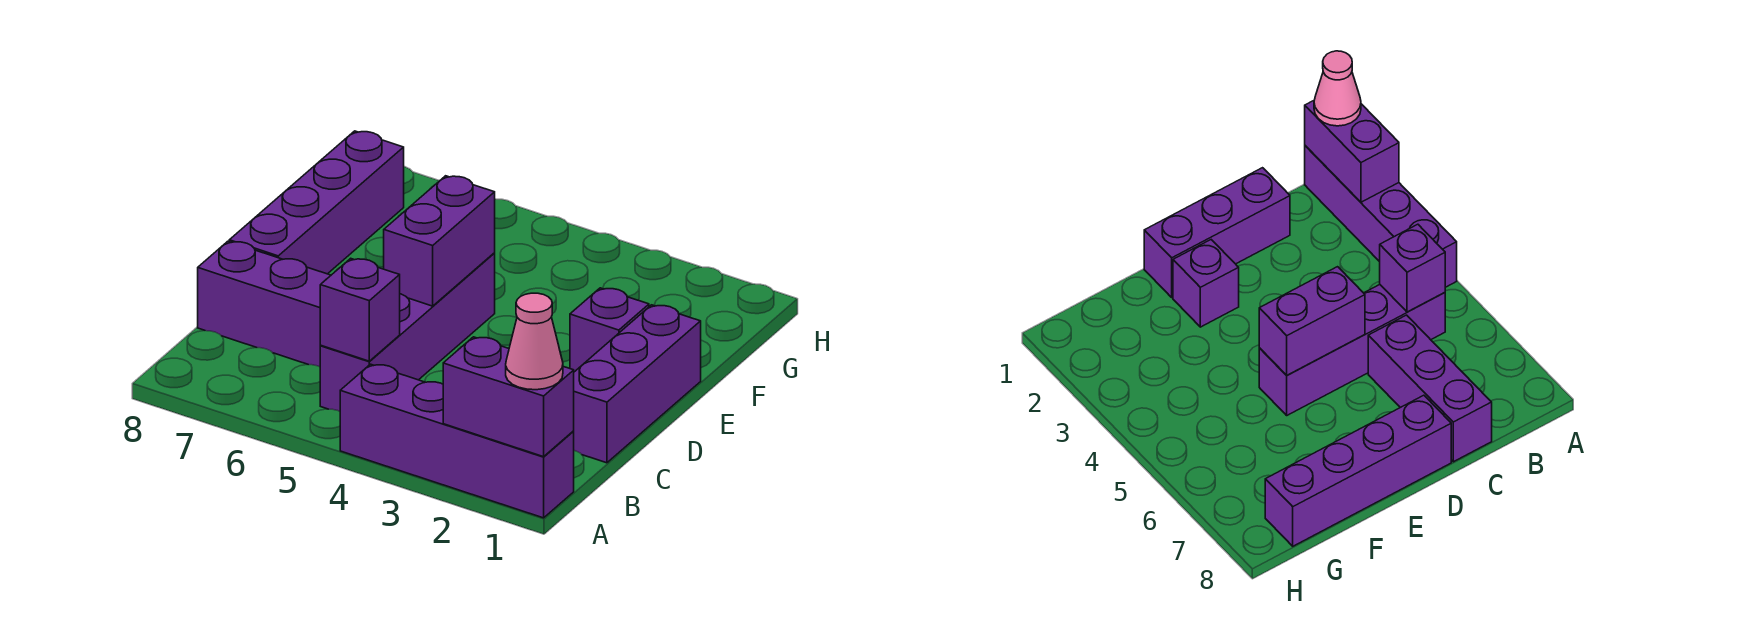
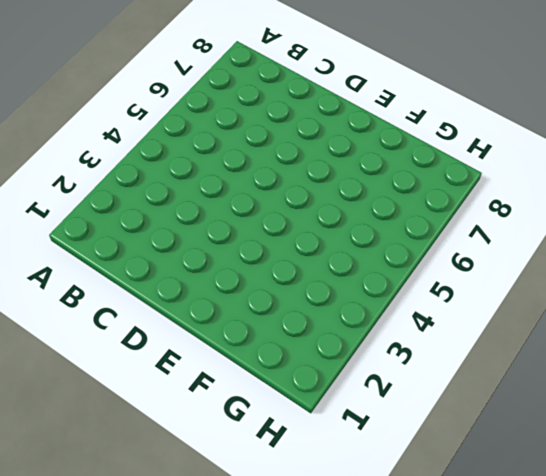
none -> purple brick A1:A4 level 1
none -> purple brick B5:E5 level 1

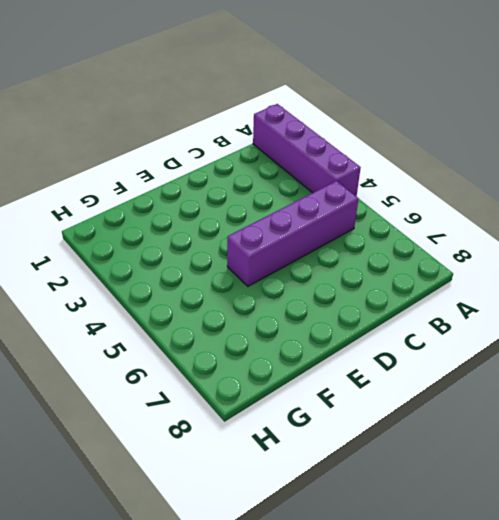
none -> purple brick C1:E1 level 1
none -> purple brick C6:C8 level 1

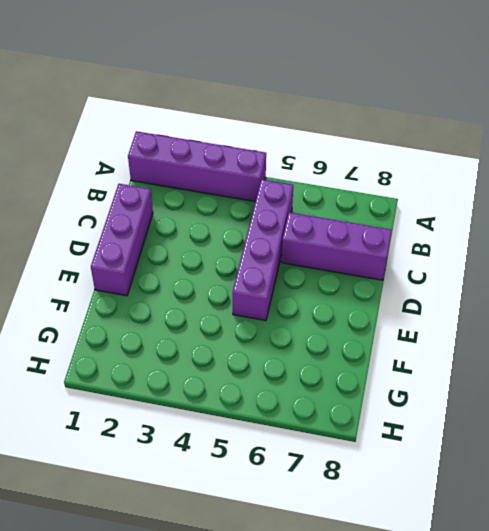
none -> purple brick D8:G8 level 1
none -> purple brick E2 level 1

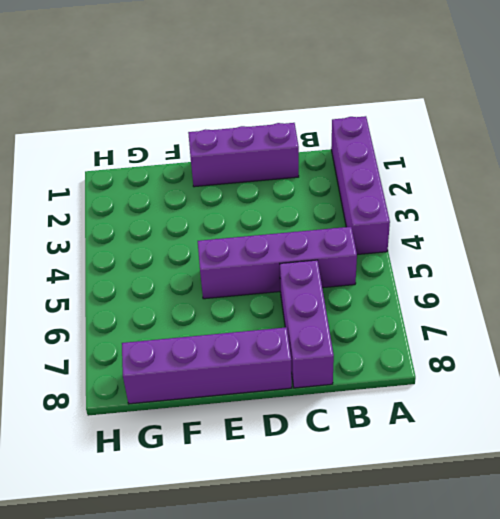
none -> purple brick E2 level 1
none -> purple brick A1:A2 level 2

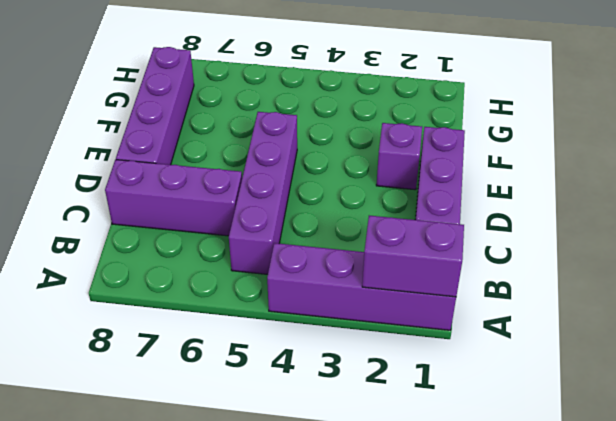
none -> purple brick B5 level 2
none -> purple brick D5:E5 level 2

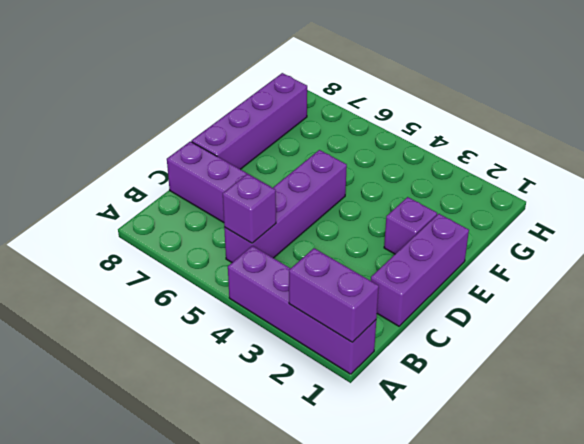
none -> purple brick D5:E5 level 2
none -> pink cone A1 level 3

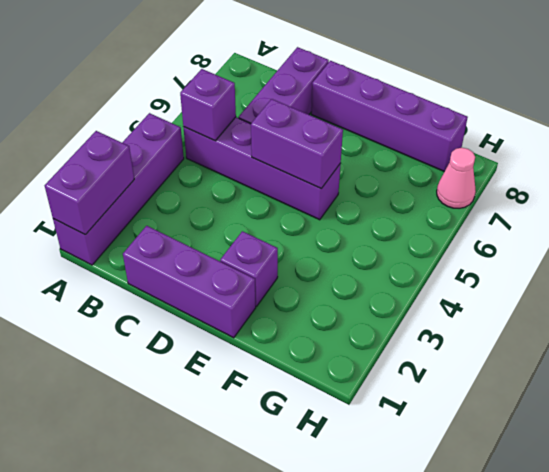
pink cone H7 level 1 -> pink cone A1 level 3

